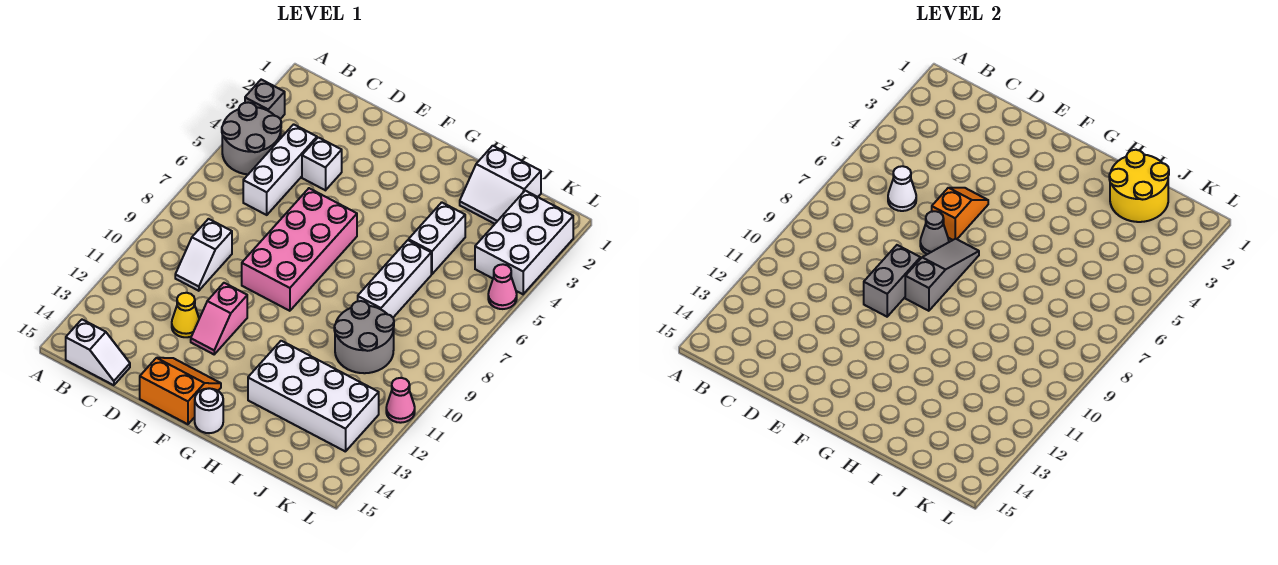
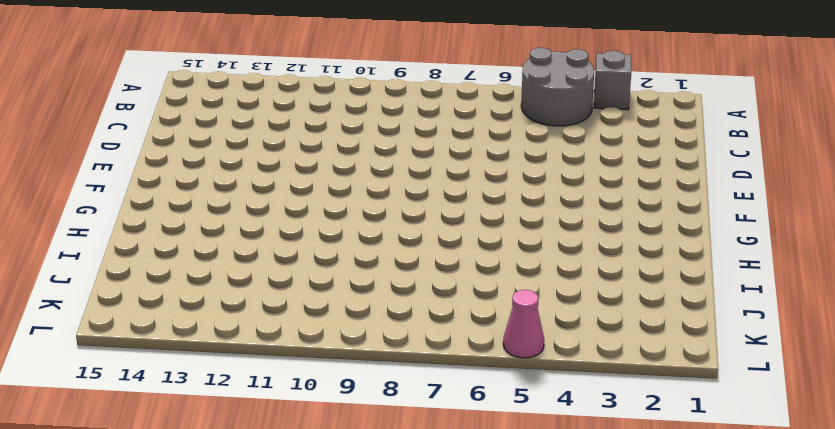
none -> white slope B15:C15 level 1 top B
none -> white brick C4:C6 level 1
none -> white slope C9:C10 level 1 top 9

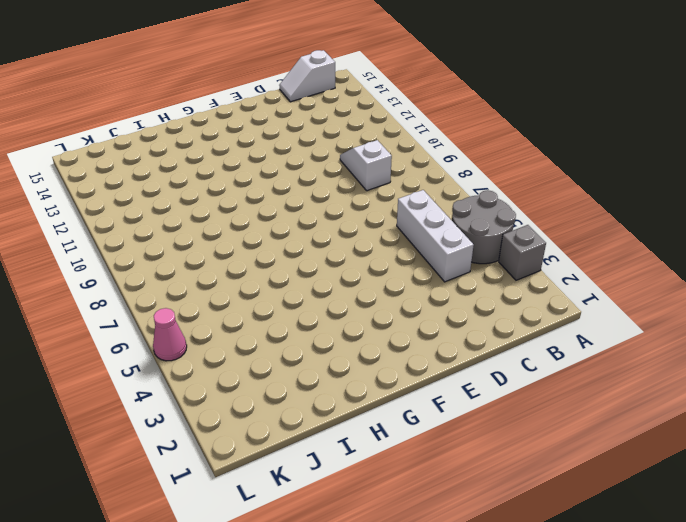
none -> white brick D4 level 1
none -> yellow cone D12 level 1
none -> pink brick E6:F9 level 1

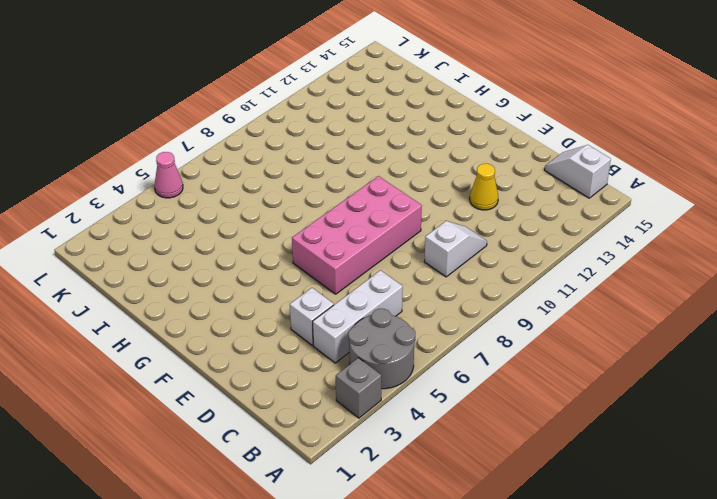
none -> pink slope E11:E12 level 1 top 11
none -> orange slope E14:F15 level 1 top 15
none -> white round brick G15 level 1

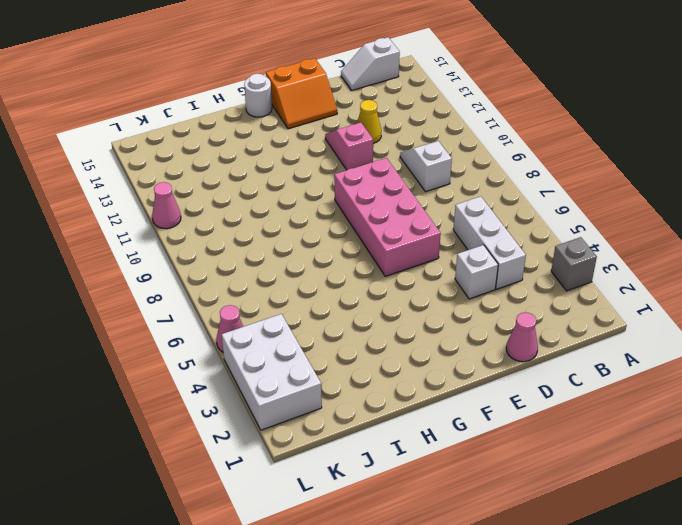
pink cone D1 level 1 -> none
none -> grey round brick A4:B5 level 1
none -> white brick H12:K13 level 1
none -> white slope I1:J2 level 1 top 1

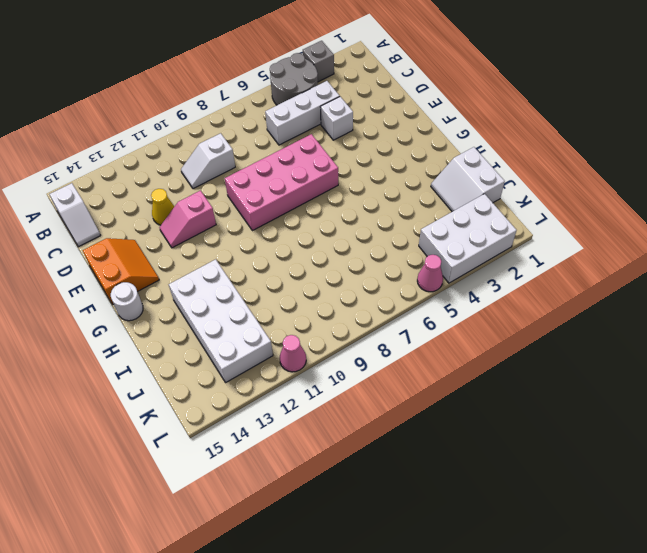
none -> white brick I4:I5 level 1
none -> white brick I6:I8 level 1
none -> grey round brick I9:J10 level 1

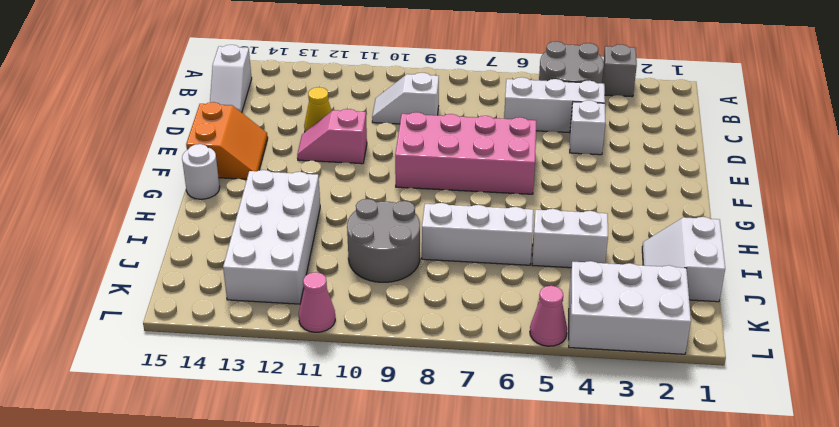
none -> white cone C6 level 2
none -> orange slope E5:E6 level 2 top 6
none -> grey cone E7 level 2

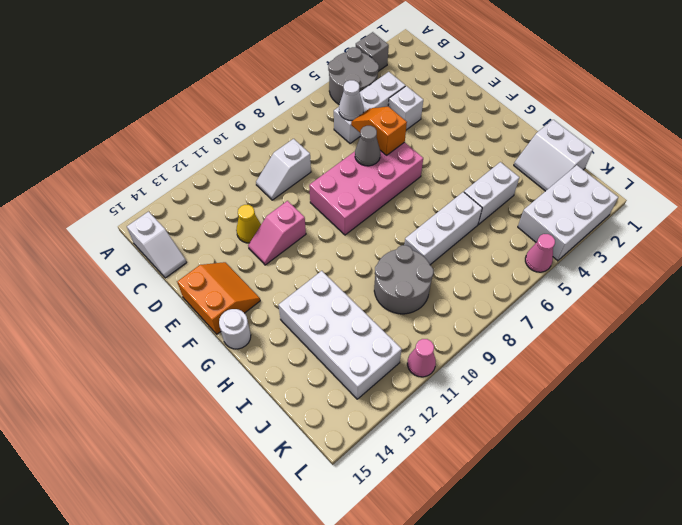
orange slope D6:E6 level 2 top E -> orange slope E5:E6 level 2 top 6
none -> grey brick E9:E10 level 2
none -> grey slope F7:F9 level 2 top 9
none -> yellow round brick I1:J2 level 2

